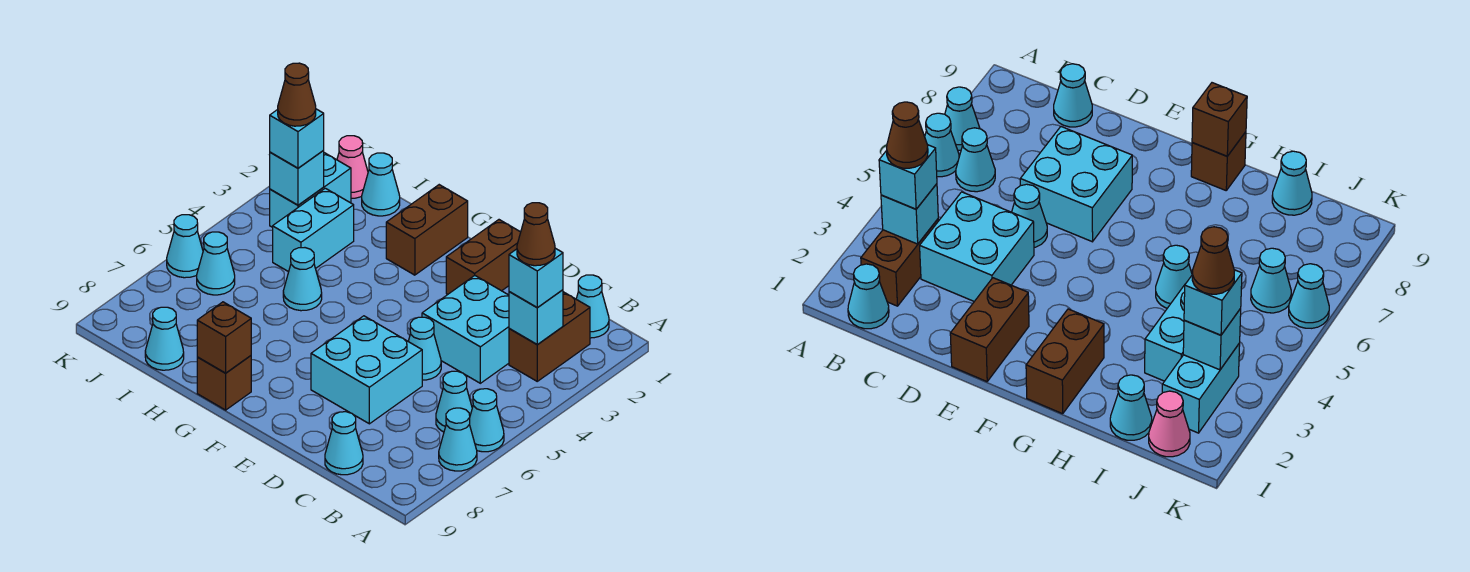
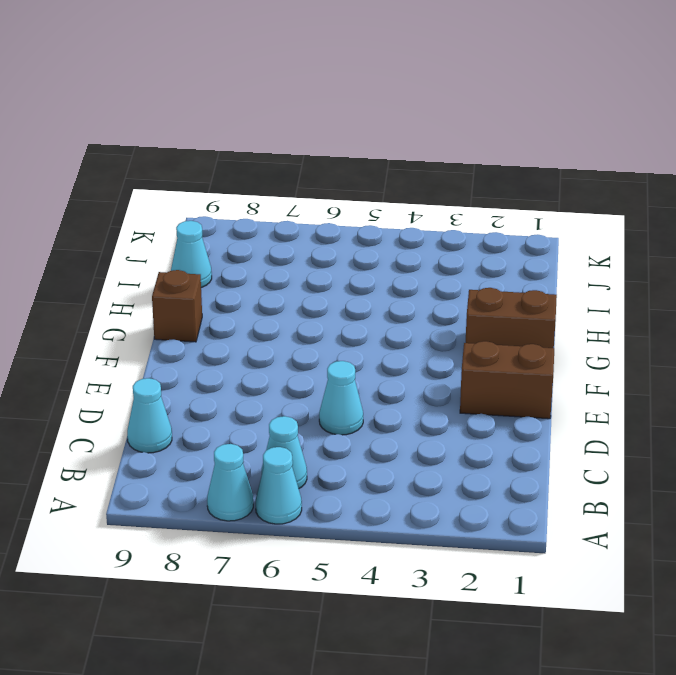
none -> cyan cone B1 level 1
none -> brown brick B2:B3 level 1
none -> cyan brick C3:D4 level 1

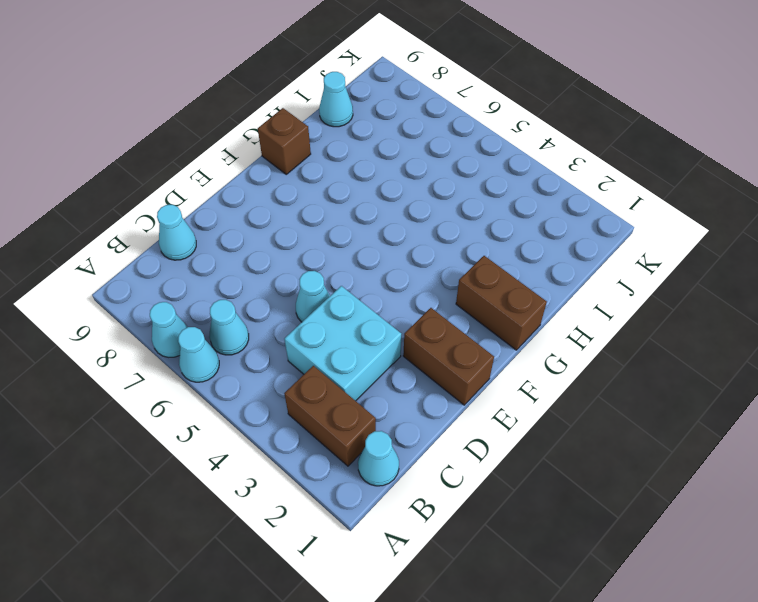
none -> cyan brick D6:E7 level 1
none -> cyan cone H5 level 1
none -> cyan cone I1 level 1

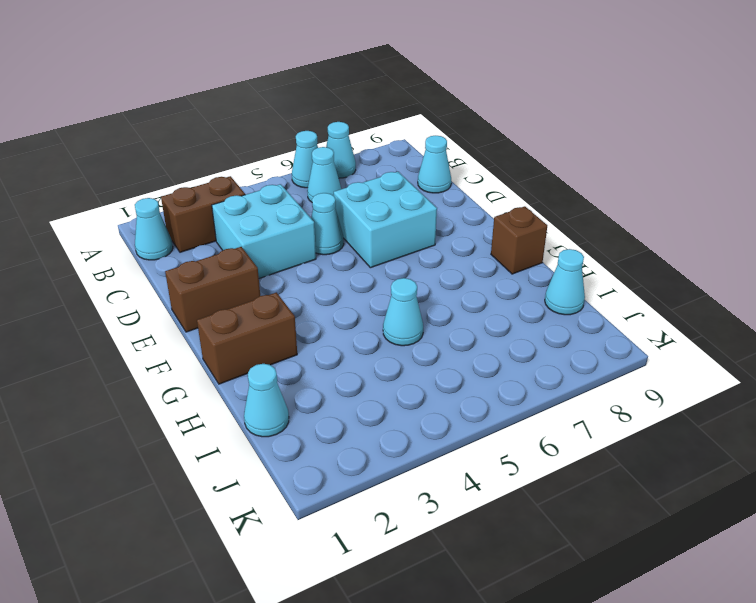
none -> cyan brick I3:I4 level 1
none -> pink cone J1 level 1
none -> cyan brick J2:J3 level 1

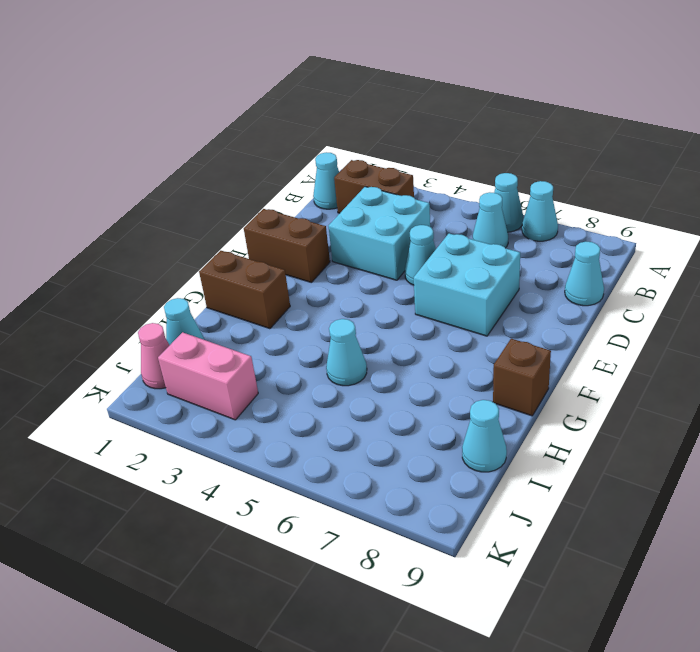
pink brick J2:J3 level 1 -> cyan brick J2:J3 level 1
none -> cyan brick I3:I4 level 1
none -> cyan cone J6 level 1
none -> cyan cone K6 level 1

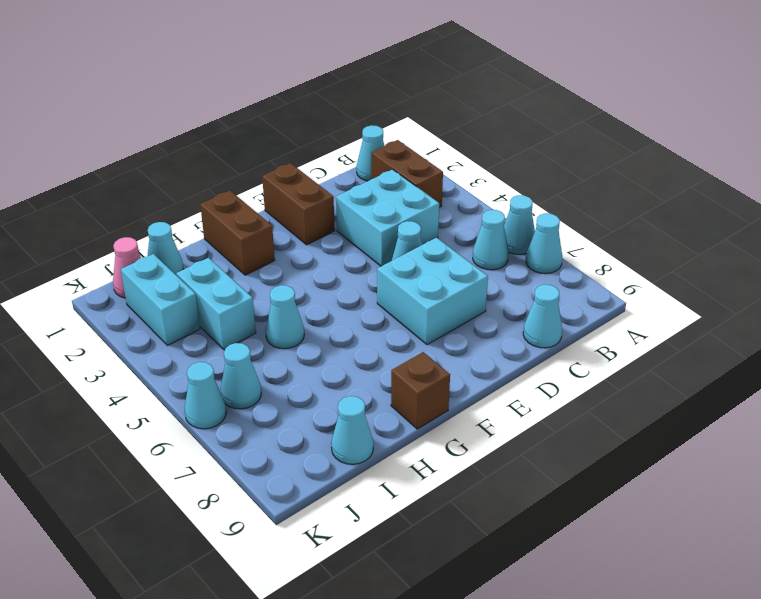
none -> cyan brick B3 level 2
none -> brown brick G9 level 2
none -> cyan brick J3 level 2

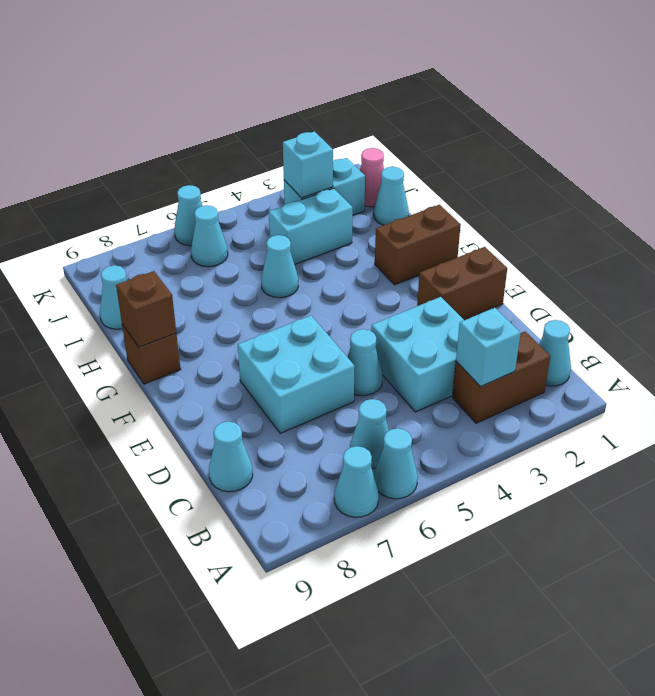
none -> cyan brick B3 level 3
none -> cyan brick J3 level 3
none -> brown cone B3 level 4

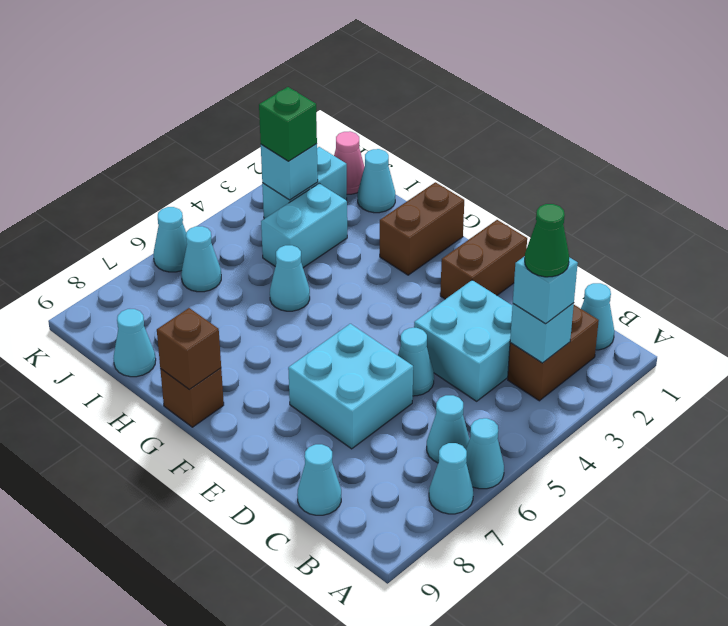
green cone B3 level 4 -> brown cone B3 level 4
green brick J3 level 3 -> cyan brick J3 level 3
none -> brown cone J3 level 4

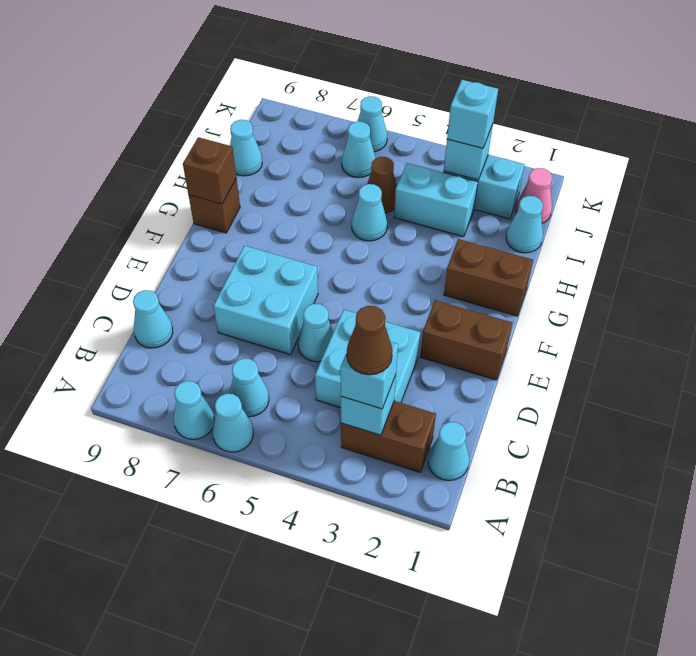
brown cone I5 level 1 -> brown cone J3 level 4

